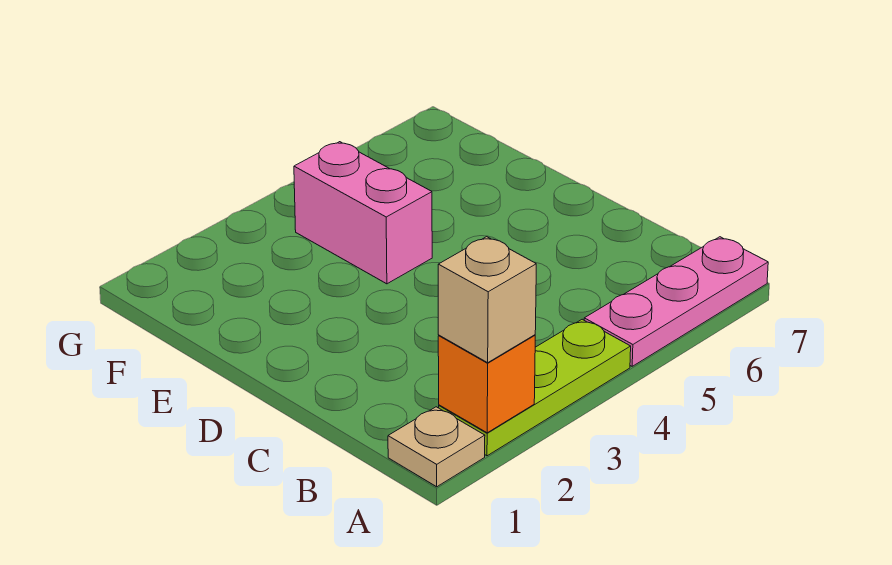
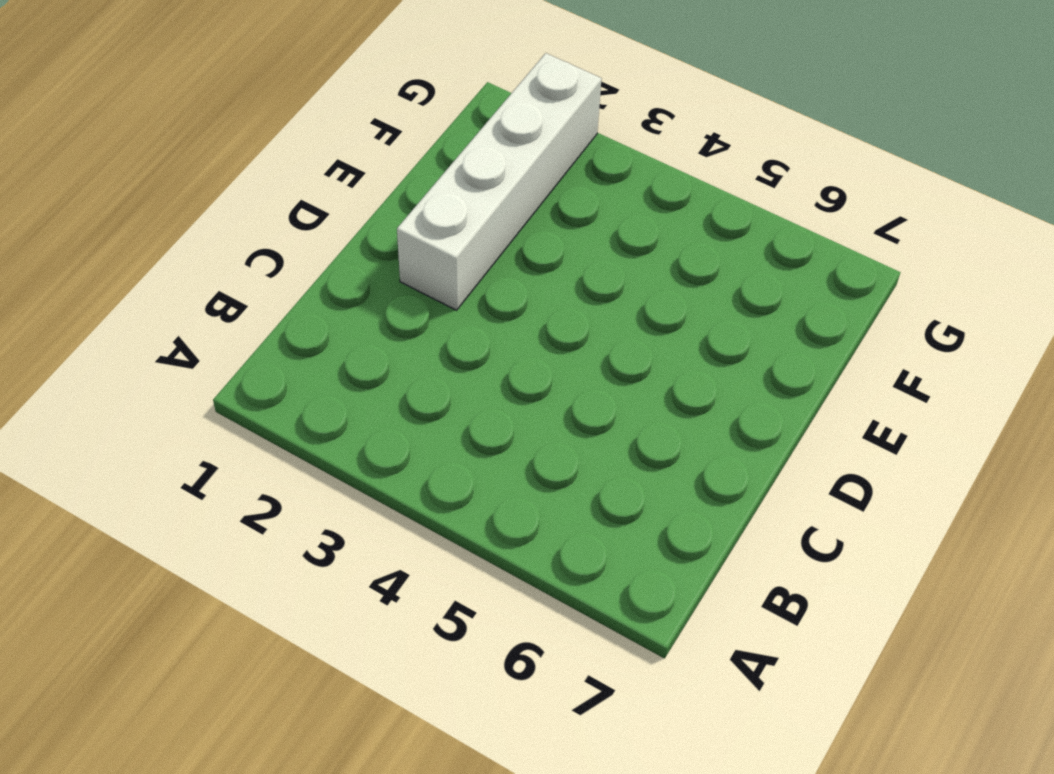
white brick D2:G2 level 1 -> none
none -> tan plate A1 level 1
none -> lime plate A2:A4 level 1

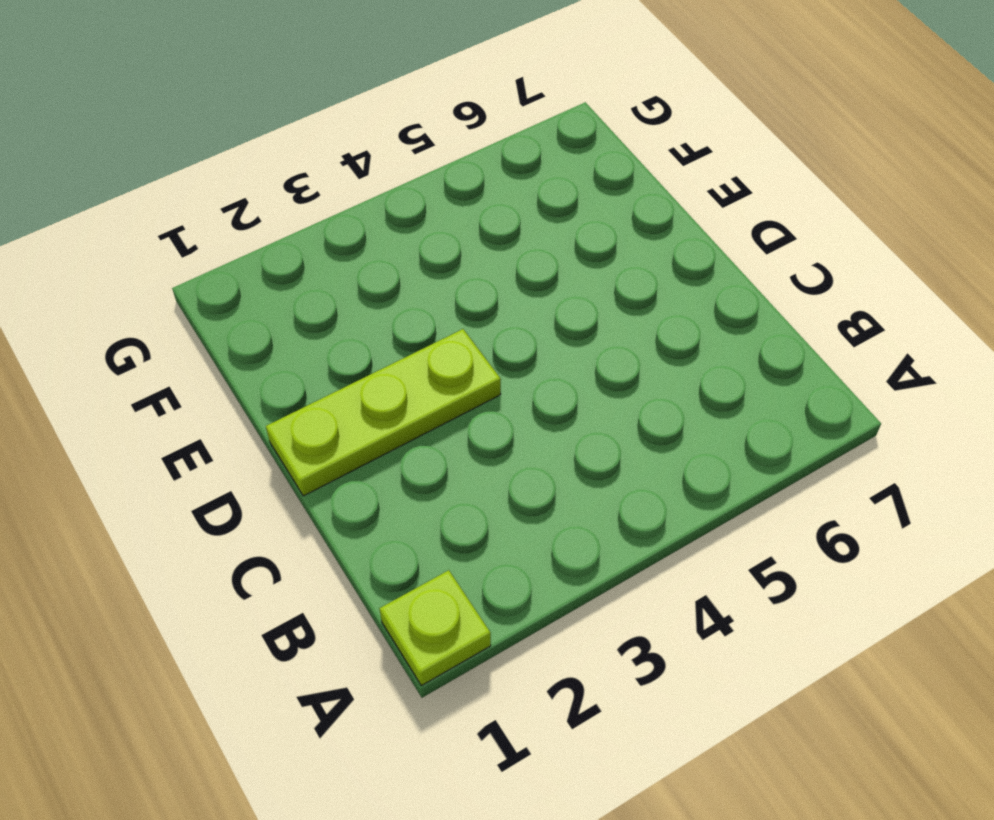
lime plate A1 level 1 -> tan plate A1 level 1
lime plate D1:D3 level 1 -> lime plate A2:A4 level 1
none -> pink plate A5:A7 level 1
none -> pink brick E4:F4 level 1

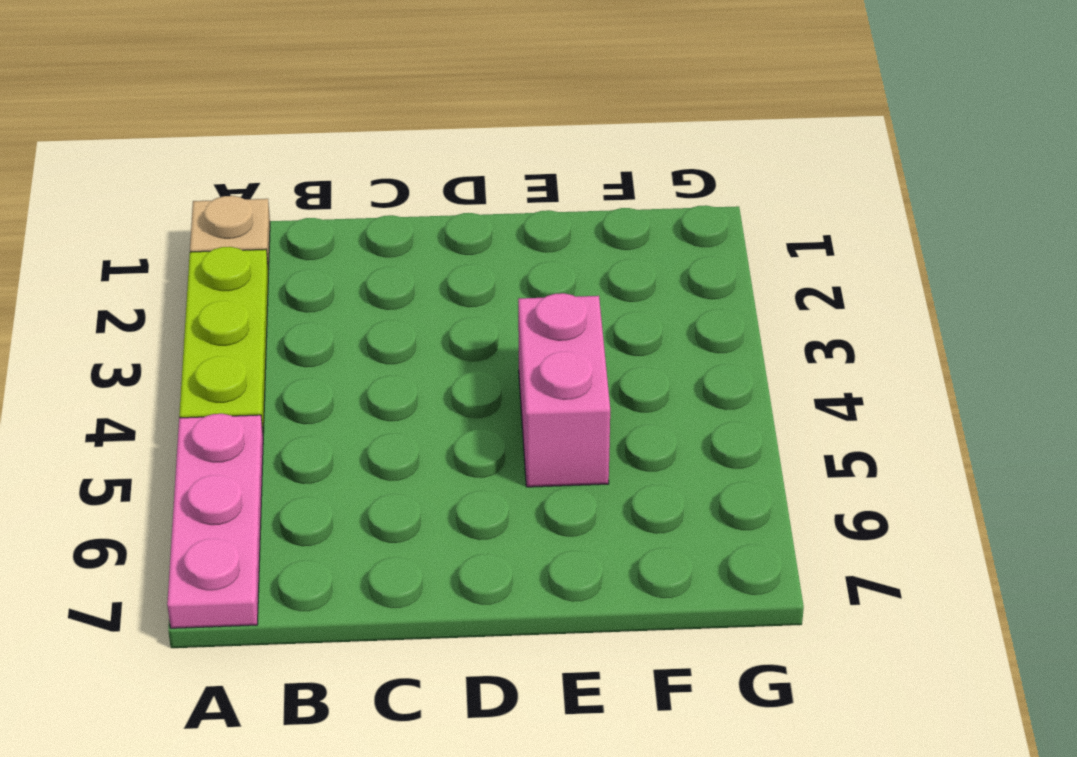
pink brick E4:E5 level 1 -> pink brick E4:F4 level 1
none -> orange brick A2 level 2
none -> tan brick A2 level 3

